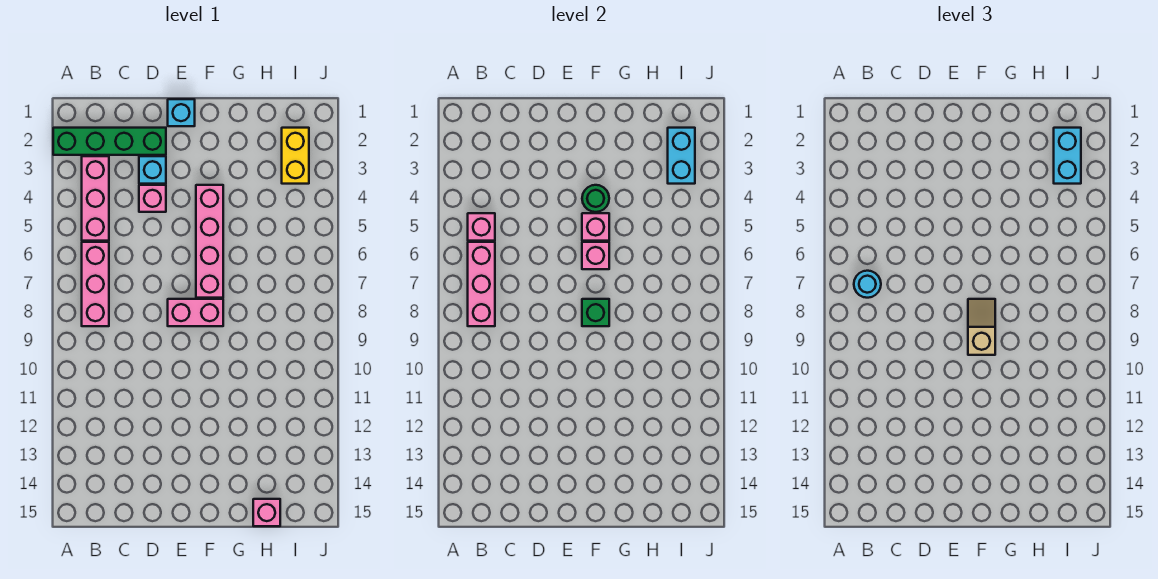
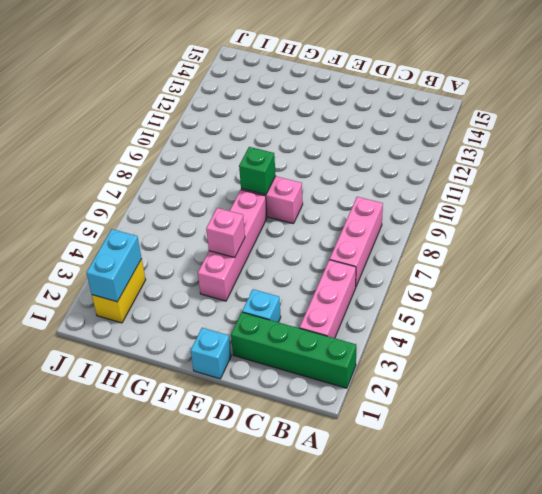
none -> pink brick D4 level 1
none -> pink brick H15 level 1
none -> pink brick B5 level 2

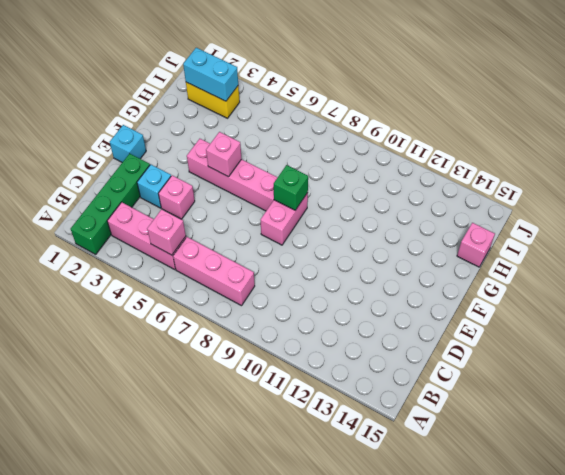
none -> pink brick B6:B8 level 2
none -> green round brick F4 level 2
none -> pink brick F6 level 2

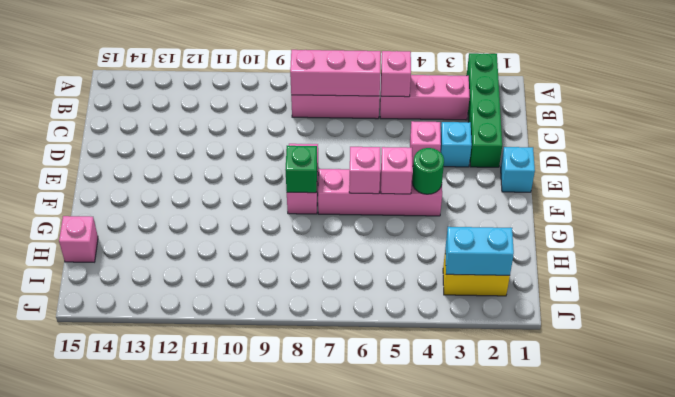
none -> cyan round brick B7 level 3
none -> tan slope F8:F9 level 3 top 9
none -> cyan brick I2:I3 level 3

